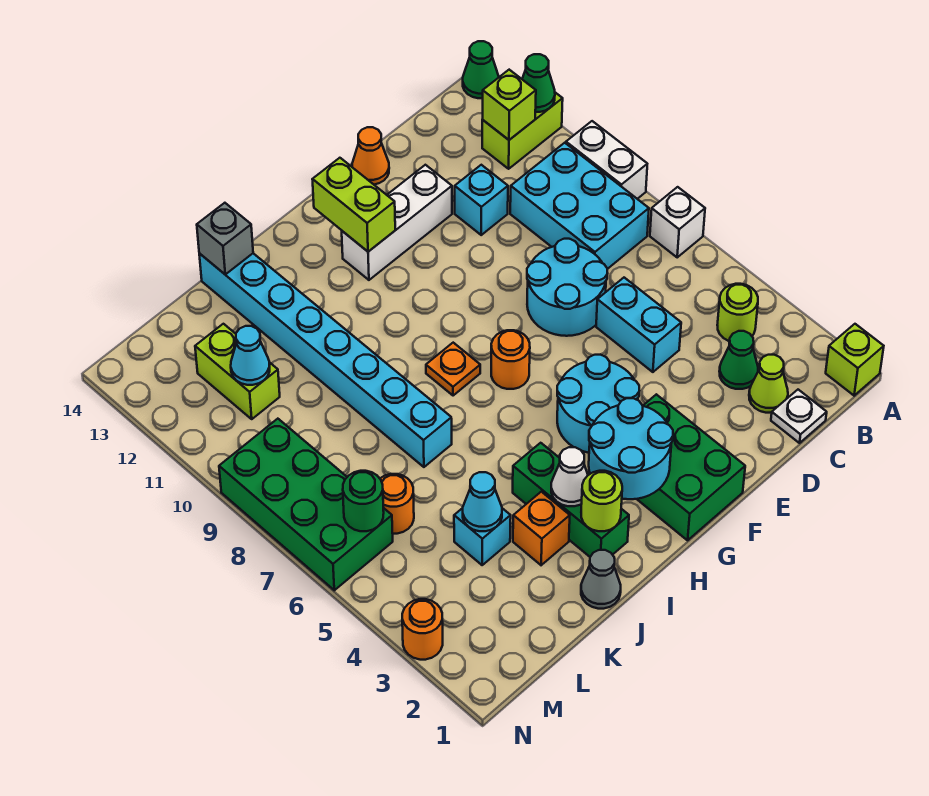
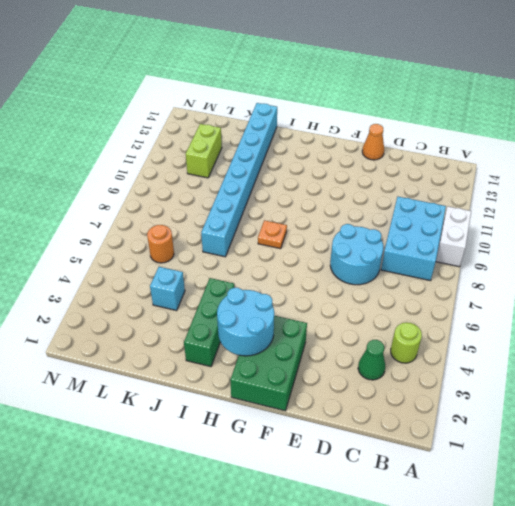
none -> lime brick A1 level 1
none -> white brick A7 level 1
none -> lime brick A12:B12 level 1
none -> green cone A14 level 1

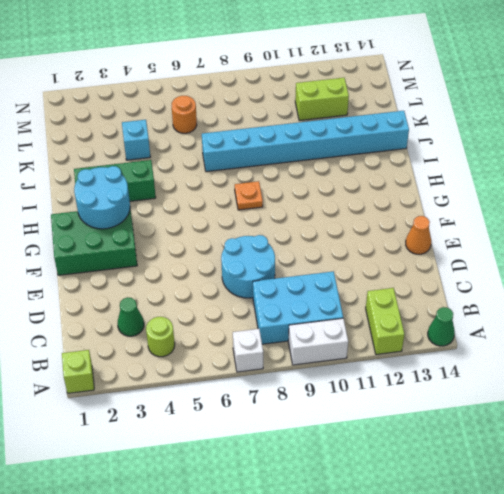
none -> white plate C1 level 1
none -> lime cone C2 level 1
none -> cyan brick D5:D6 level 1
none -> cyan brick D11 level 1

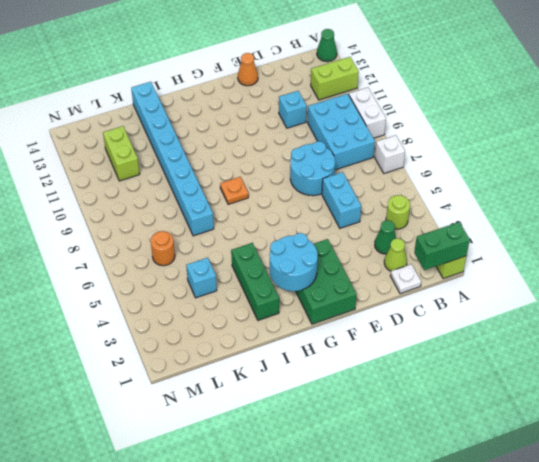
green brick A1:B1 level 2 -> none
none -> white brick E12:G12 level 1
none -> cyan round brick F4:G5 level 1
none -> orange round brick G7 level 1
none -> grey cone J1 level 1

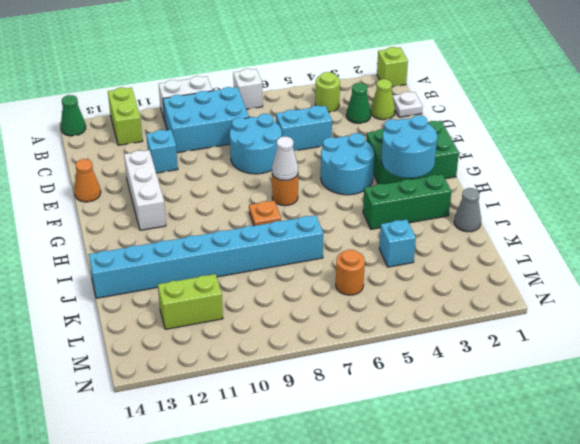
white cone G7 level 2 -> white cone I3 level 2
none -> orange brick J3 level 1
none -> green brick M6:N9 level 1
none -> orange round brick N3 level 1
none -> green cone A12 level 2

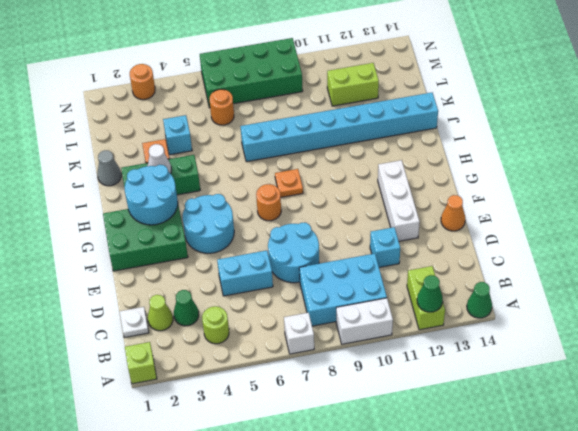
none -> lime brick B12 level 2
none -> lime brick G12:G13 level 2
none -> lime round brick I2 level 2
none -> grey brick J14 level 2

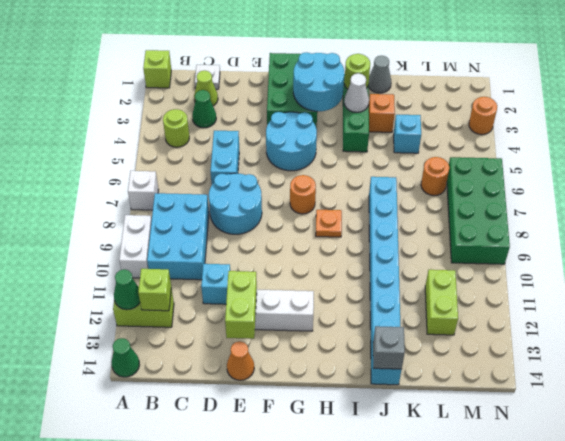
lime brick E12:E13 level 2 -> lime brick G12:G13 level 2
none -> cyan cone K4 level 2
none -> cyan cone L11 level 2
none -> green round brick M6 level 2

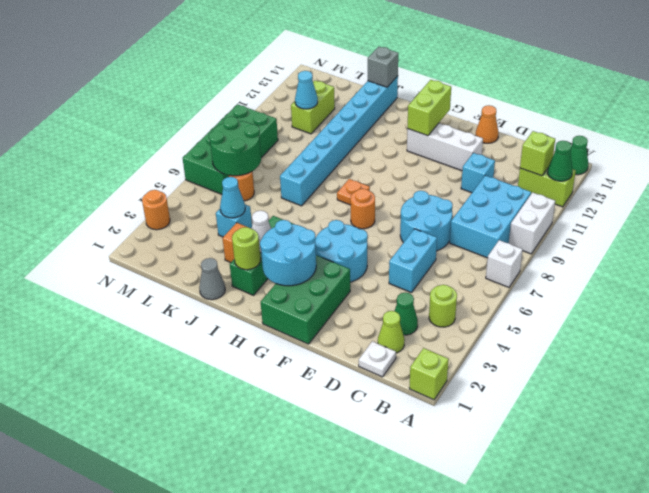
green round brick L6:M7 level 2 -> green round brick M6 level 2

